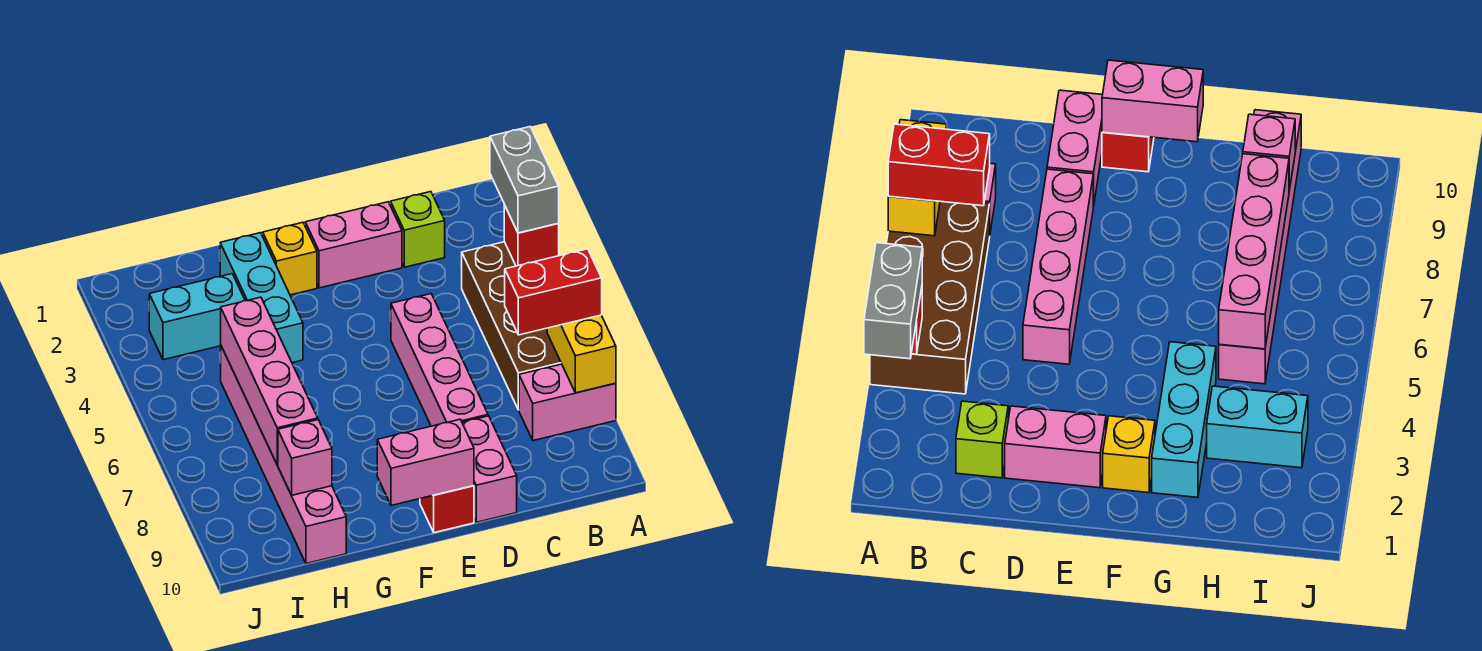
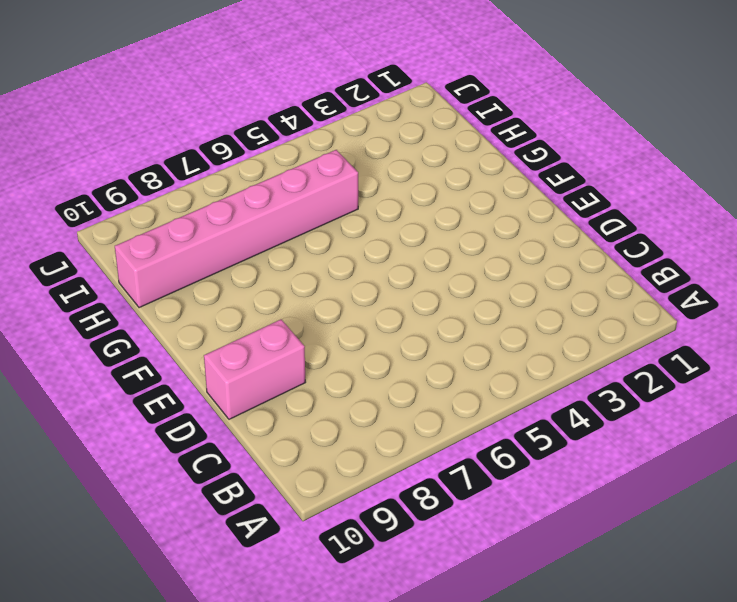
none -> brown brick A4:B7 level 1
none -> pink brick A8:B8 level 1
none -> lime brick C2 level 1

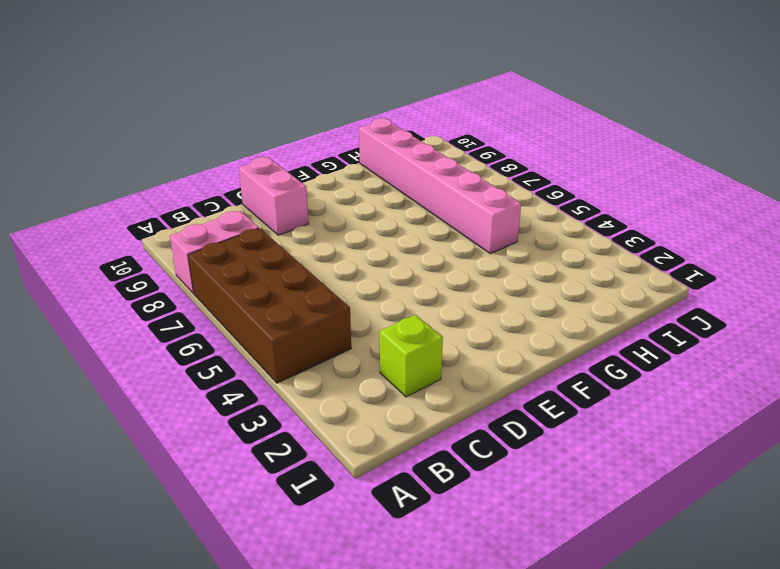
none -> pink brick D2:E2 level 1
none -> pink brick D5:D8 level 1
none -> red brick E10 level 1

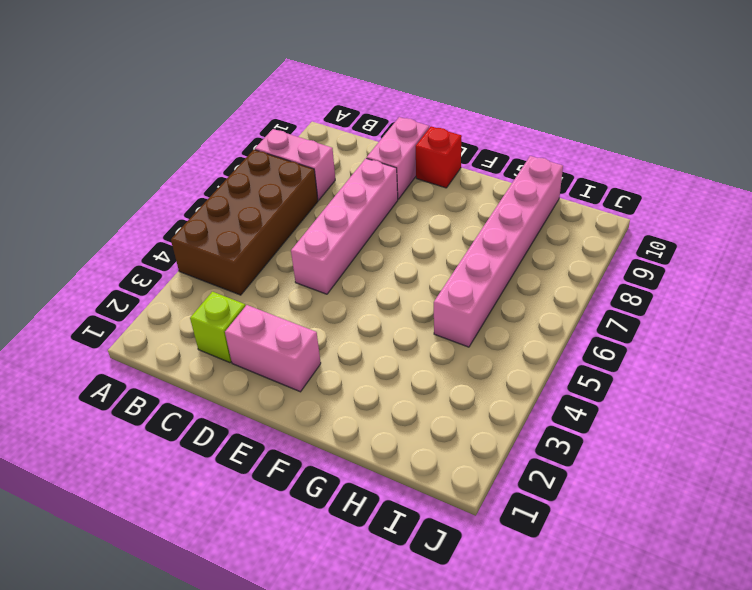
none -> yellow brick F2 level 1
none -> cyan brick G2:G4 level 1
none -> cyan brick H3:I3 level 1

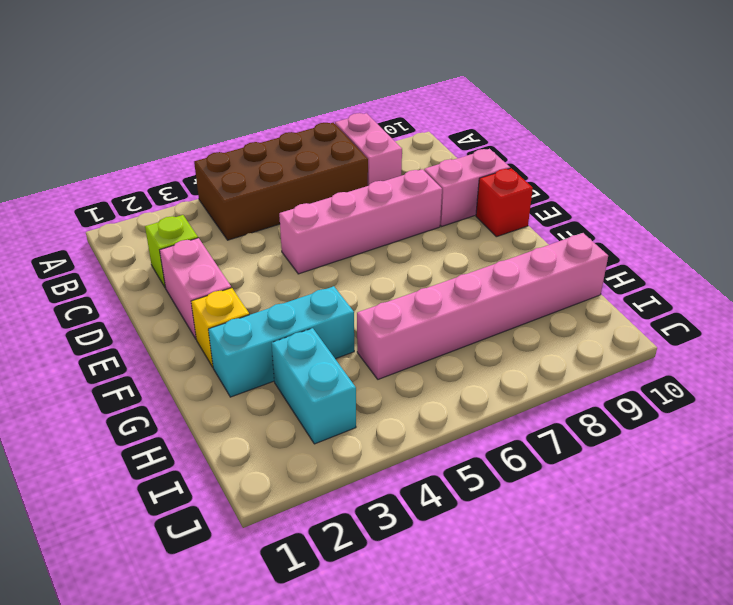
none -> red brick A4 level 2
none -> yellow brick A7:A8 level 2
none -> pink brick E10:F10 level 2

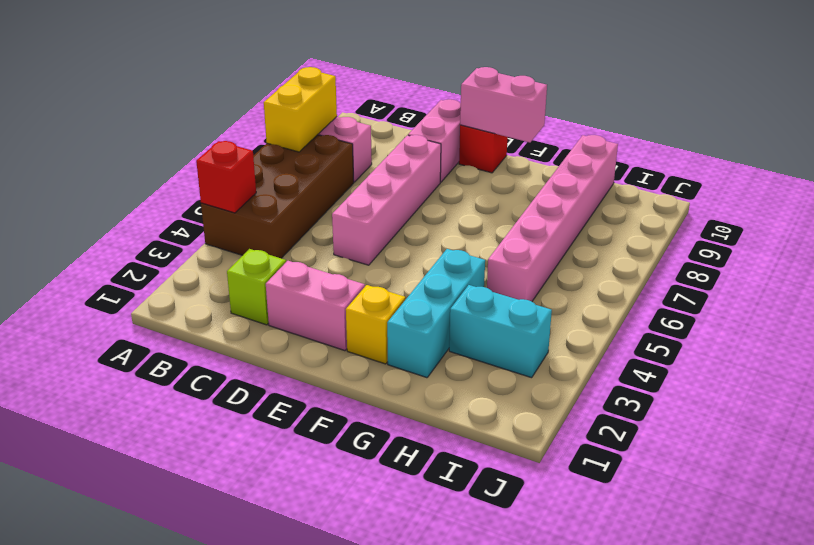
none -> pink brick H5:H8 level 2
none -> pink brick H9 level 2
none -> grey brick A3:A4 level 3

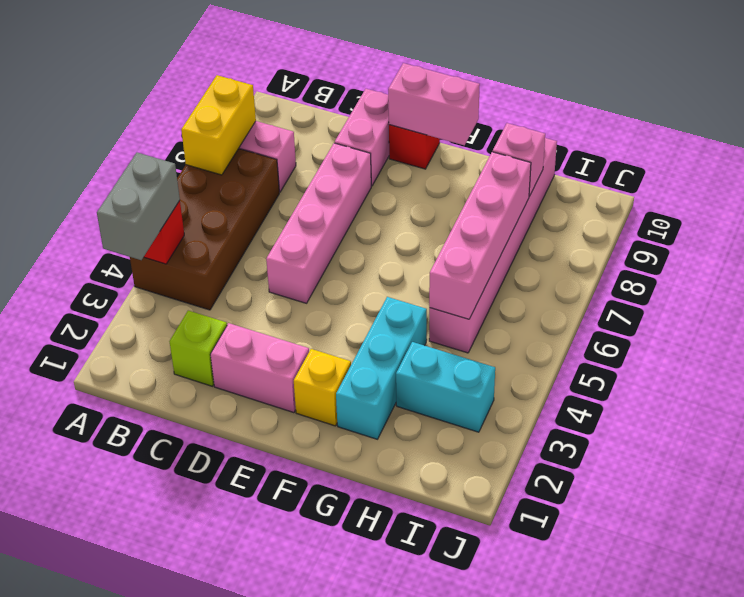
none -> red brick A7:B7 level 3

